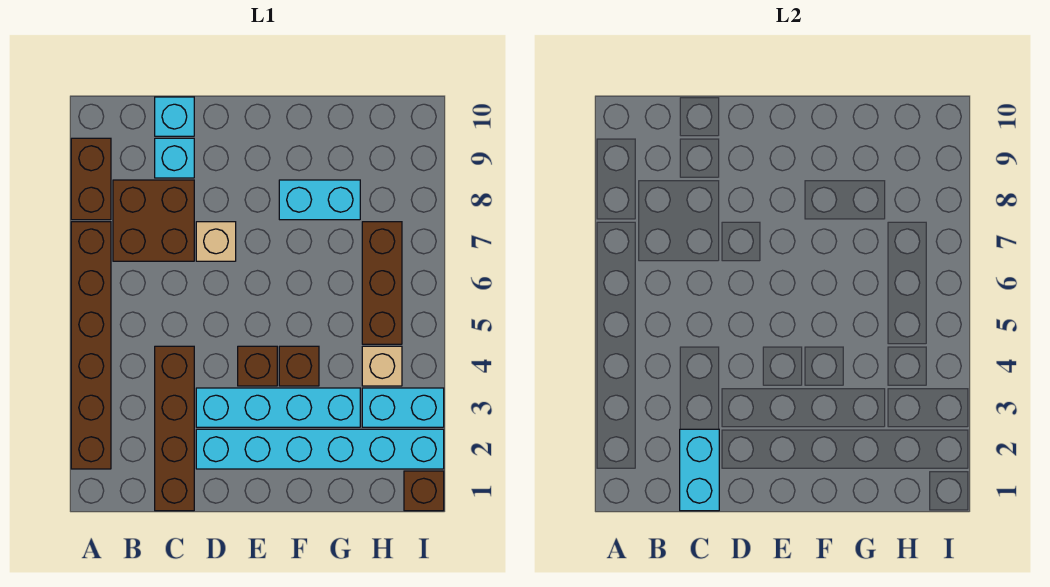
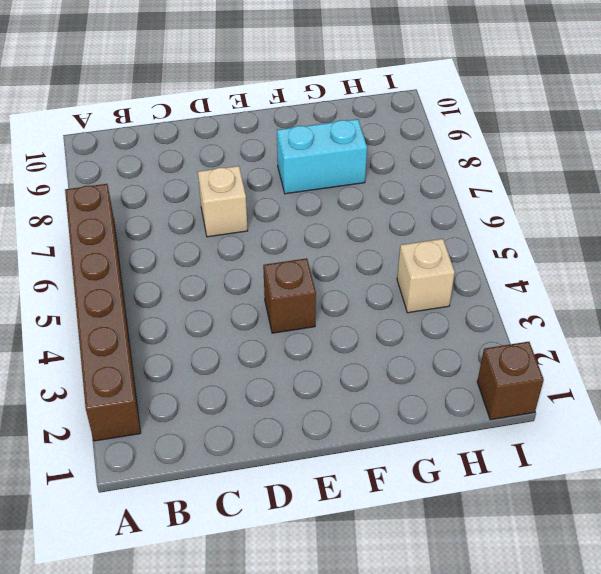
none -> brown brick A8:A9 level 1
none -> brown brick B7:C8 level 1
none -> brown brick C1:C4 level 1

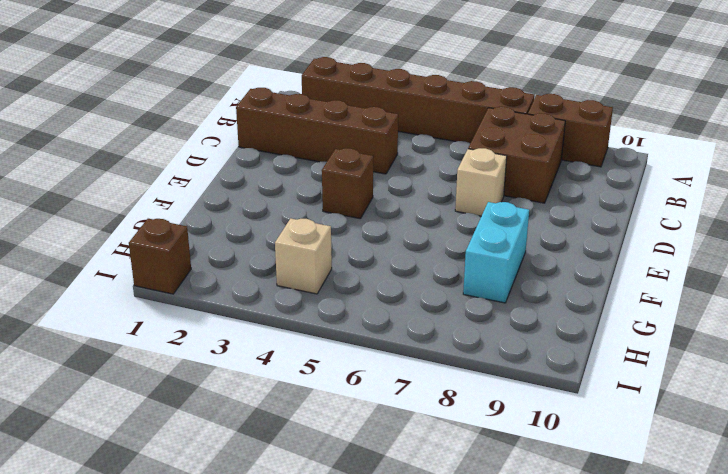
none -> cyan brick C9 level 1
none -> cyan brick C10 level 1
none -> cyan brick D2:I2 level 1

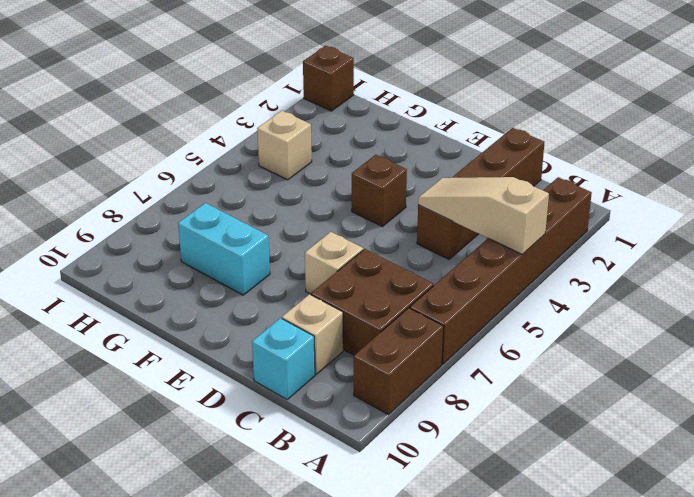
tan slope A4:C4 level 2 top A -> none
tan brick C9 level 1 -> cyan brick C9 level 1
none -> cyan brick D2:I2 level 1
none -> cyan brick D3:G3 level 1
none -> brown brick F4 level 1

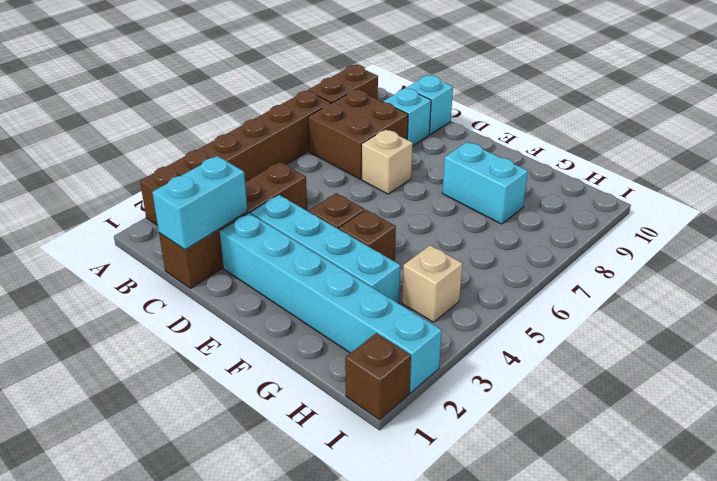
none -> cyan brick H3:I3 level 1
none -> brown brick H5:H7 level 1

